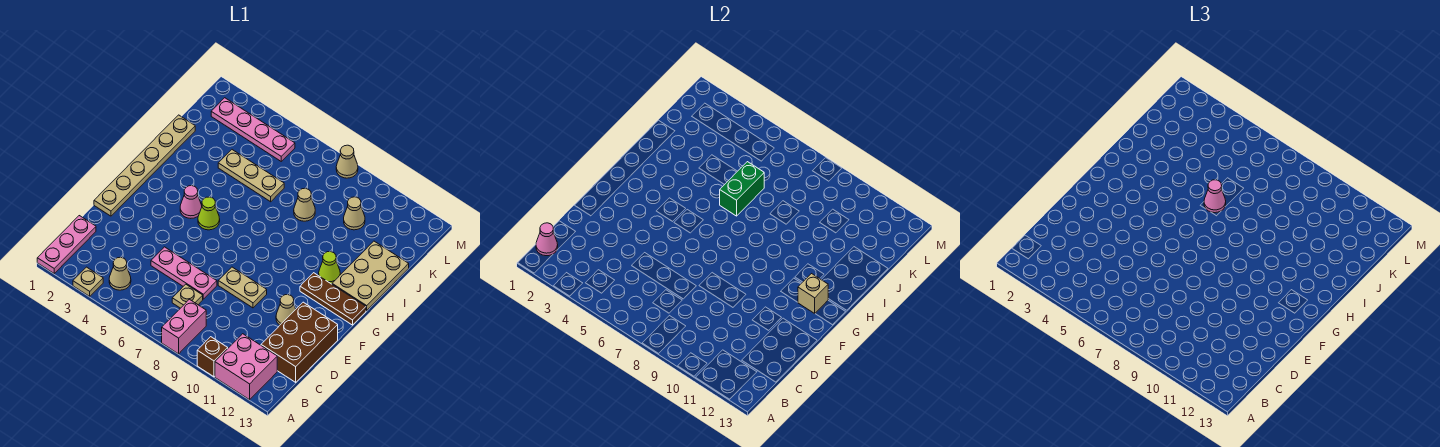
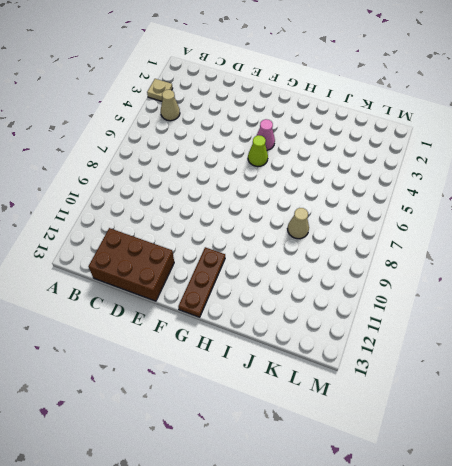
none -> pink plate A1:C1 level 1
none -> pink brick A8:B8 level 1
none -> brown brick A10 level 1

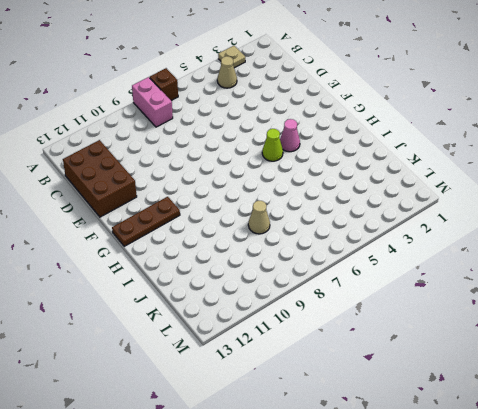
brown brick A7 level 1 -> brown brick A10 level 1
none -> pink plate A1:C1 level 1
none -> pink brick A11:B12 level 1
none -> tan plate C7 level 1

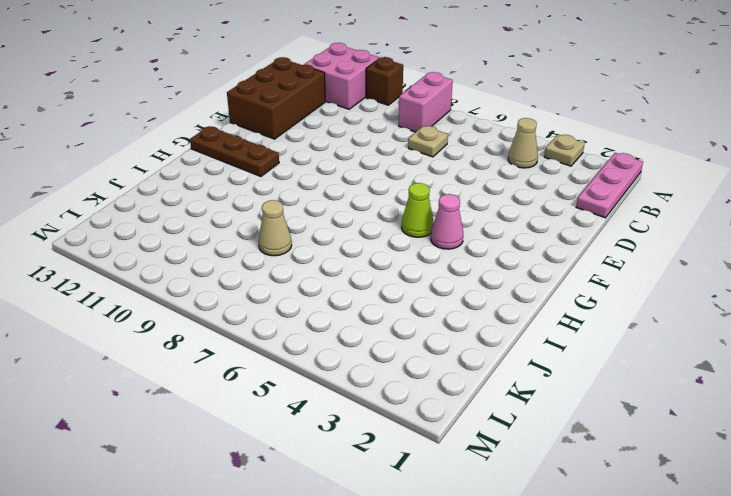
none -> pink plate D5:D7 level 1
none -> tan plate E1:J1 level 1
none -> tan plate E8:E9 level 1

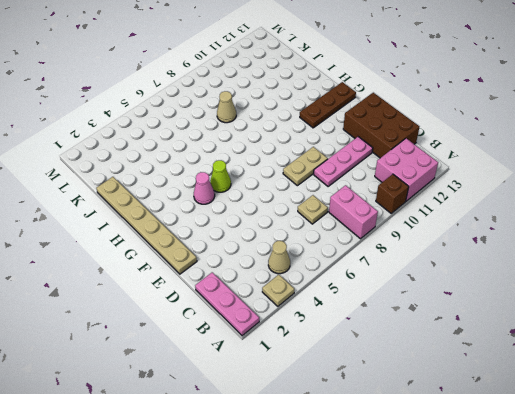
pink plate D9:D11 level 1 -> pink plate D5:D7 level 1
none -> tan cone E11 level 1
none -> lime cone H11 level 1
none -> tan plate H12:J13 level 1

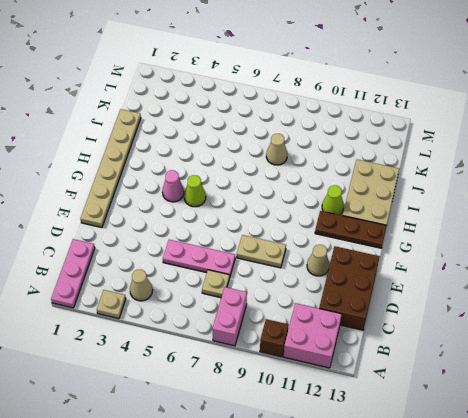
none -> tan plate J4:J6 level 1
none -> tan cone K10 level 1
none -> pink plate L2:L5 level 1

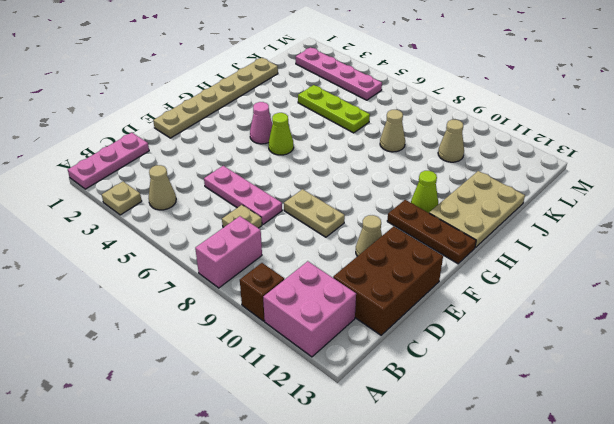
lime plate J4:J6 level 1 -> tan plate J4:J6 level 1
none -> tan cone M8 level 1
none -> pink cone B1 level 2
none -> tan brick G12 level 2

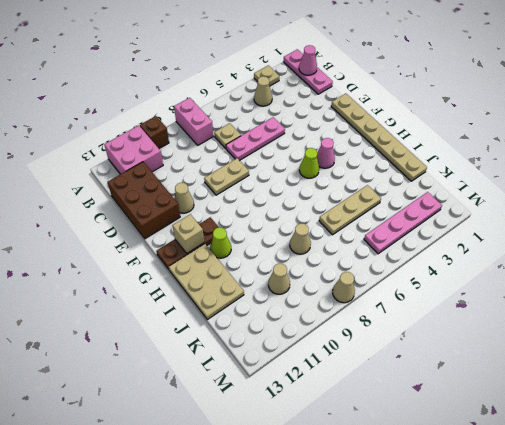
none -> green brick I6:J6 level 2
none -> pink cone I6 level 3

